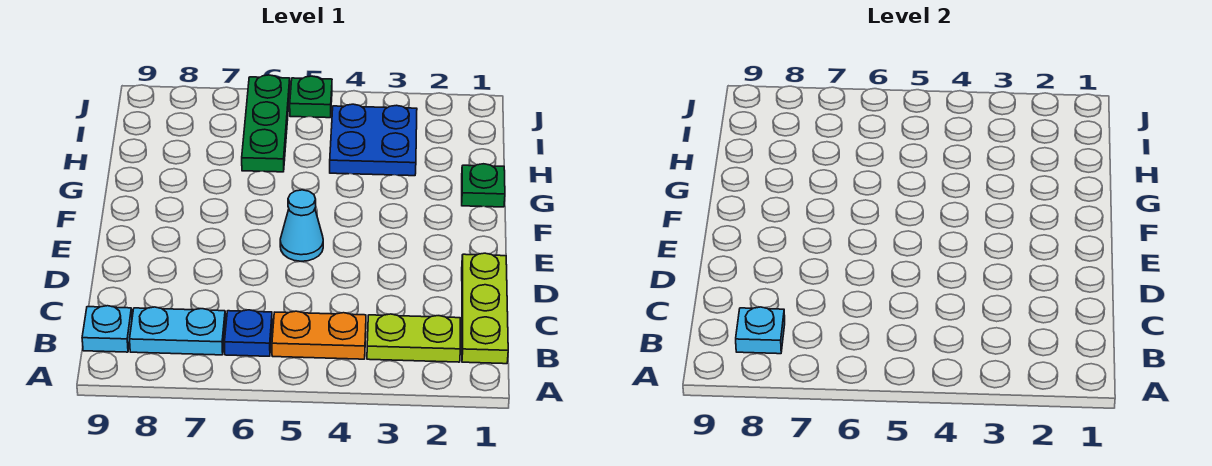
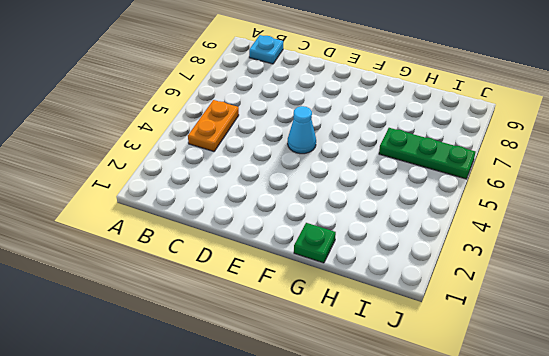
none -> lime plate B1:D1 level 1
none -> lime plate B2:B3 level 1
none -> blue plate B6 level 1

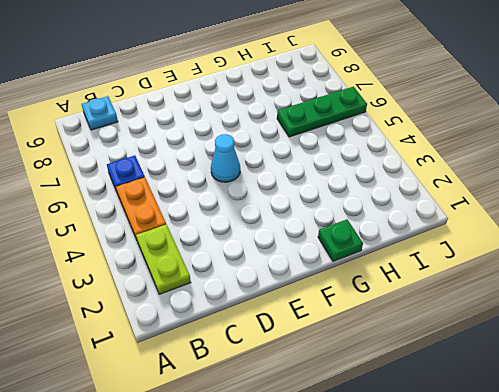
none -> lime plate B1:D1 level 1
none -> cyan plate B7:B8 level 1
none -> blue plate H3:I4 level 1

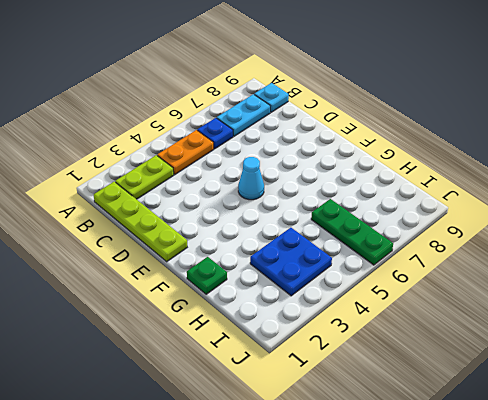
lime plate B1:E1 level 1 -> lime plate B1:D1 level 1
none -> green plate J5 level 1
none -> cyan plate B8 level 2

